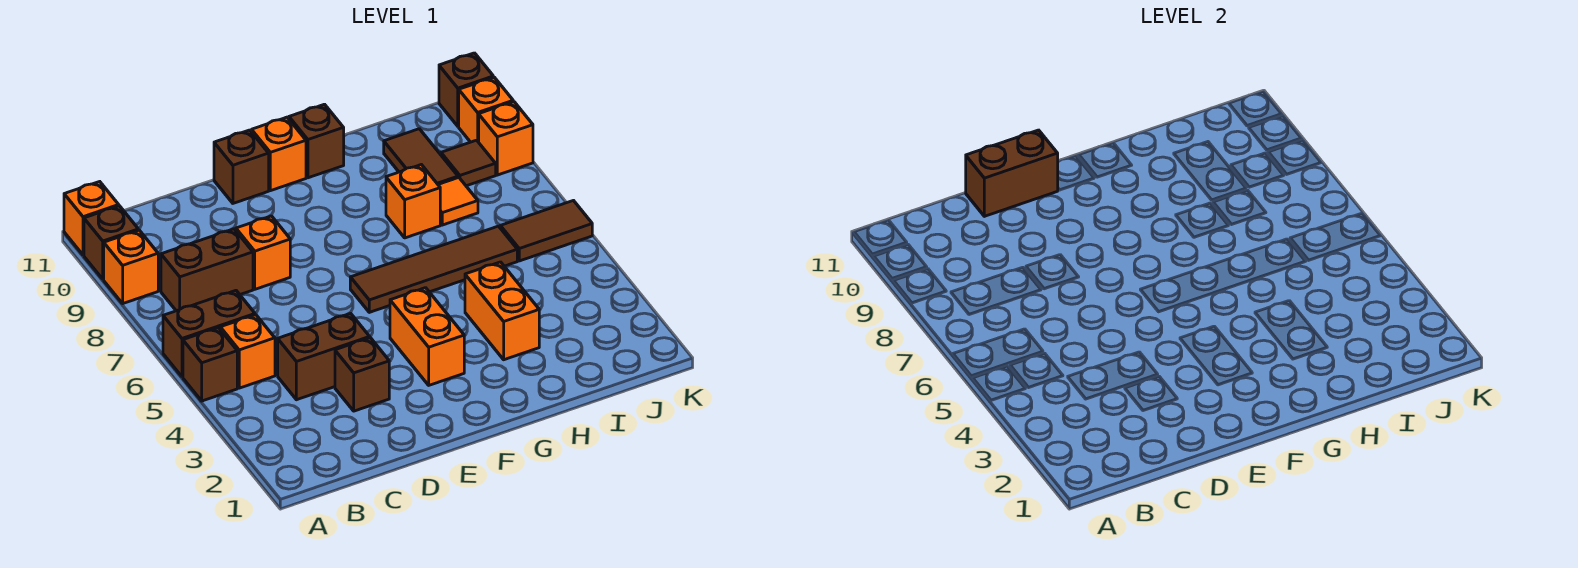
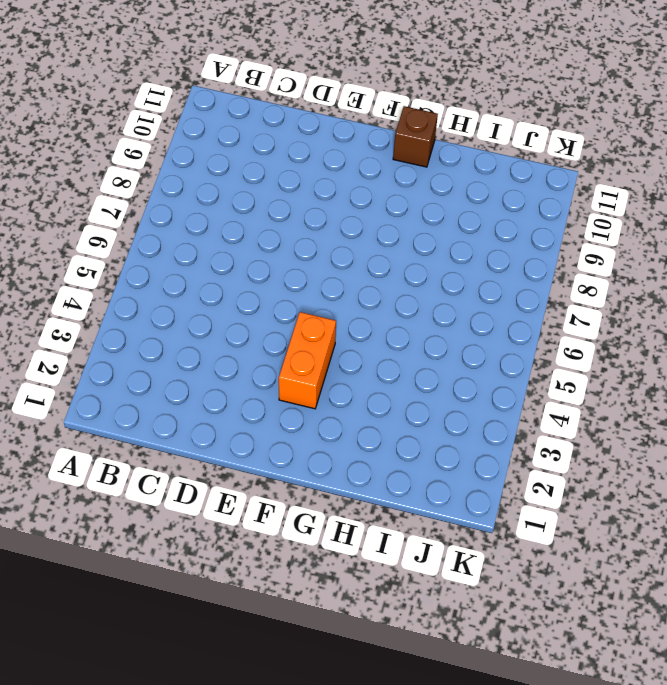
none -> brown brick A5 level 1
none -> brown brick A6:B6 level 1
none -> orange brick A9 level 1

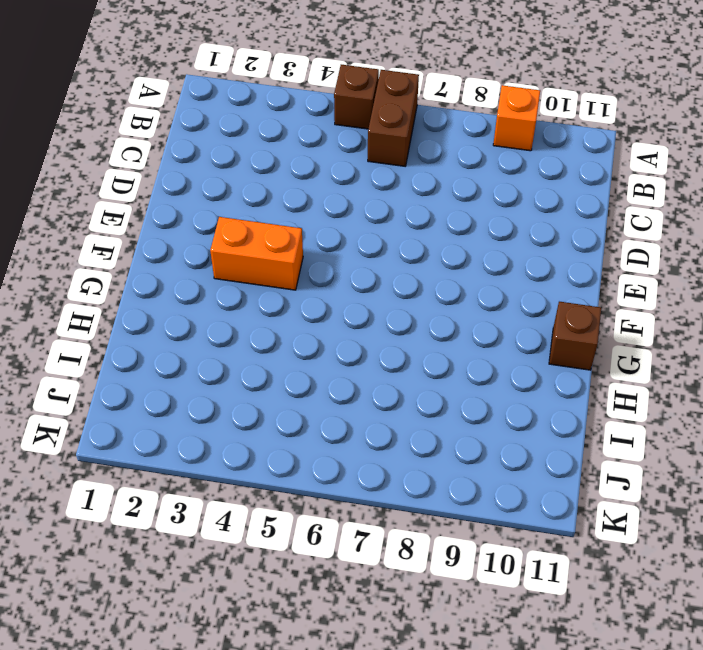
none -> brown brick A10 level 1
none -> orange brick A11 level 1
none -> orange brick B5 level 1

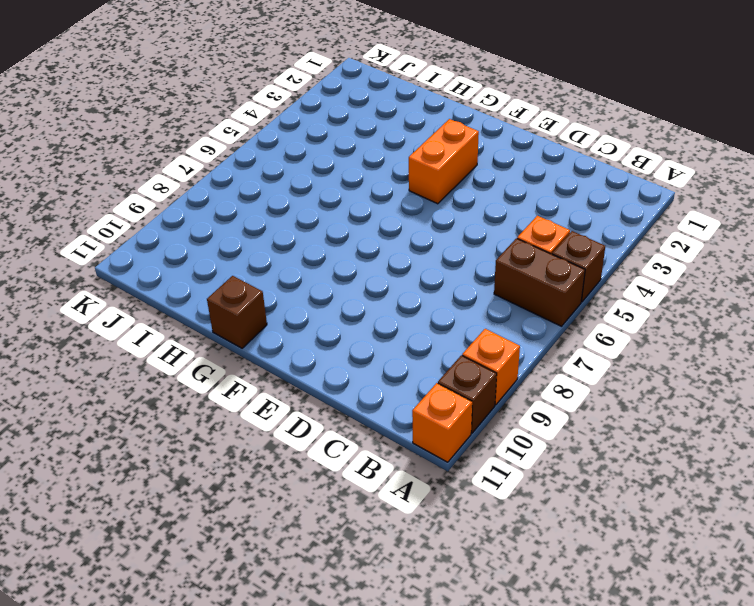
none -> brown brick B8:C8 level 1
none -> brown brick C4:D4 level 1
none -> brown brick D3 level 1

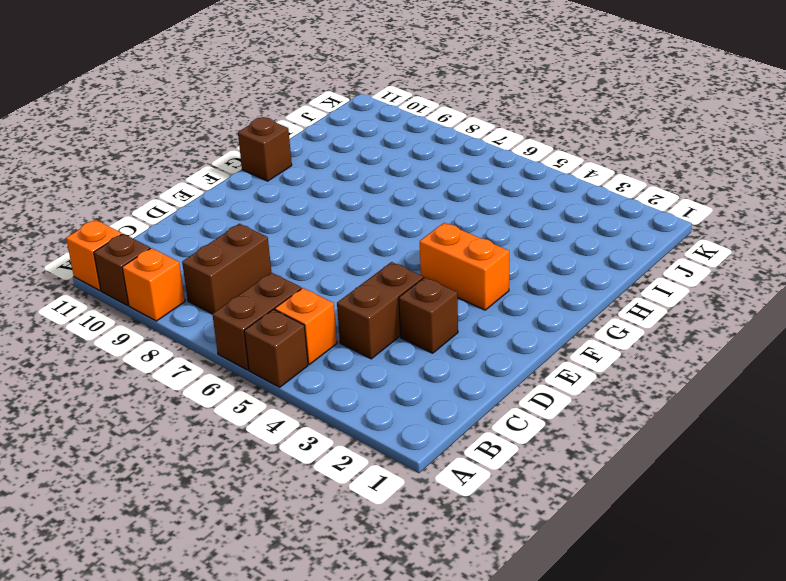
none -> orange brick D8 level 1
none -> brown brick E11 level 1
none -> brown tile F6:I6 level 1

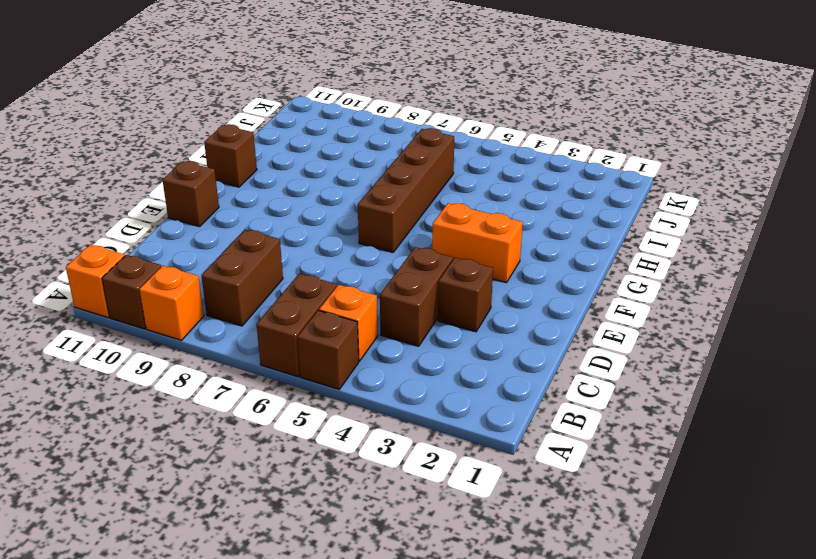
brown brick F6:I6 level 1 -> brown tile F6:I6 level 1
none -> orange brick D8 level 1
none -> orange brick F11 level 1
none -> orange brick H3:H4 level 1

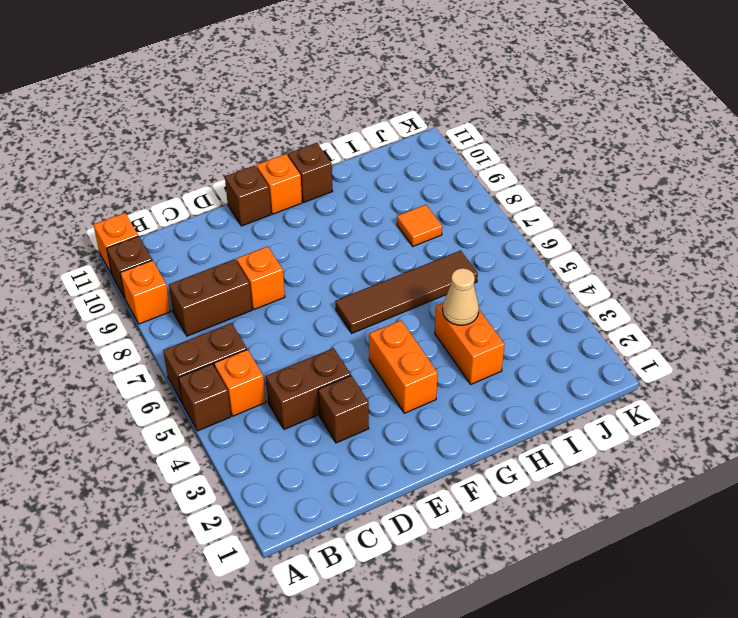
tan cone H4 level 2 -> none
none -> orange brick H8 level 1
none -> brown tile I9:I10 level 1
none -> brown tile J6:K6 level 1

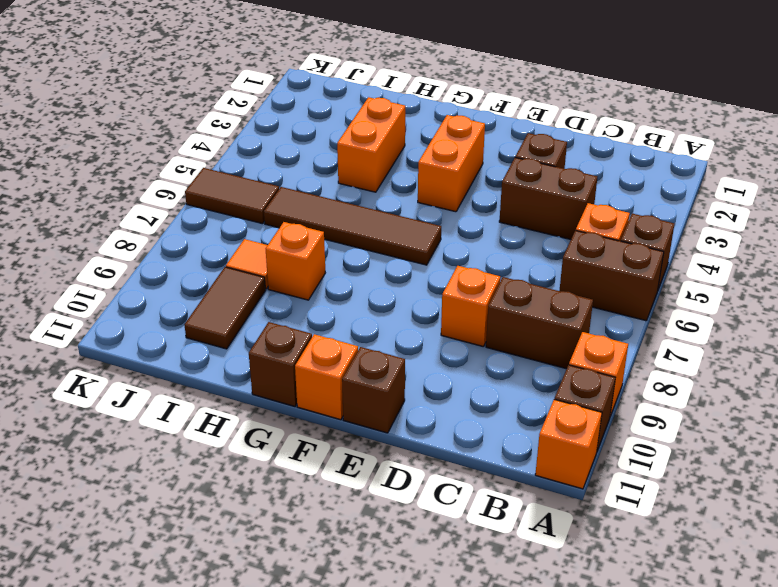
none -> brown tile J9 level 1
none -> orange brick K9 level 1
none -> orange brick K10 level 1

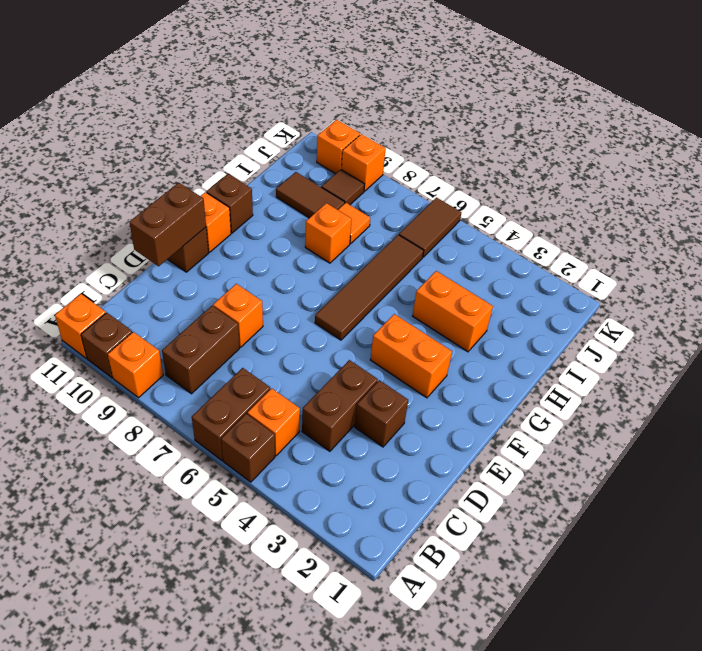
none -> brown brick K11 level 1

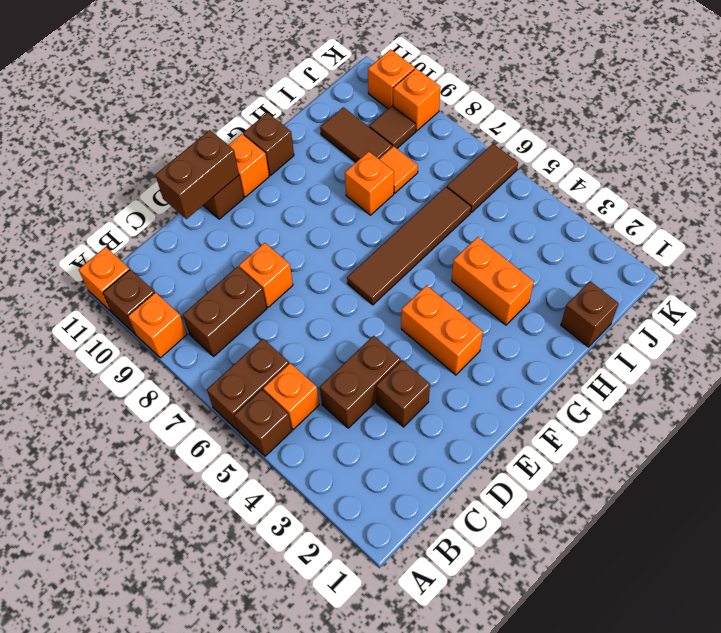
brown brick I1 level 1 -> brown brick K11 level 1

